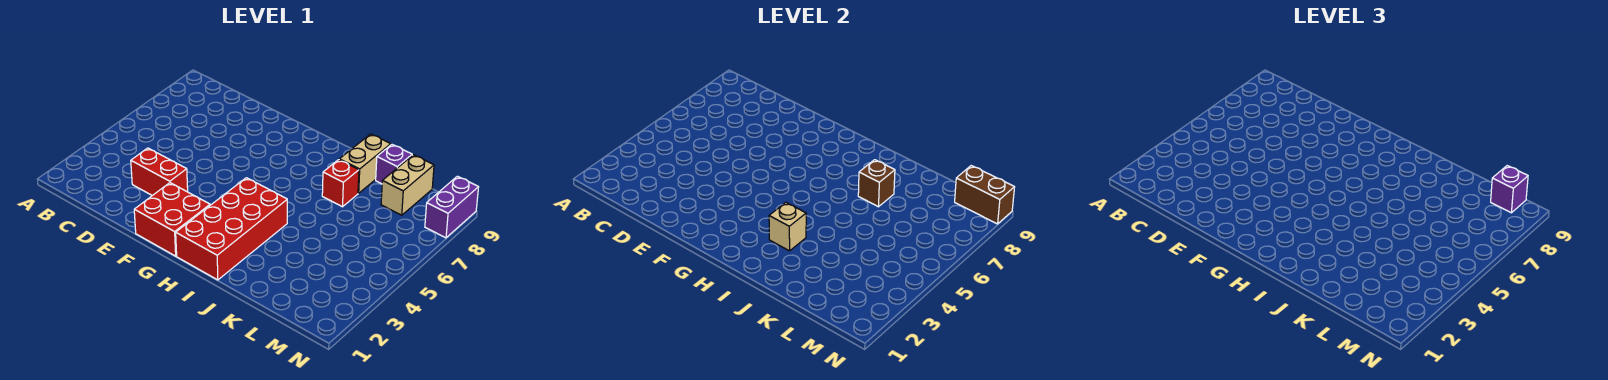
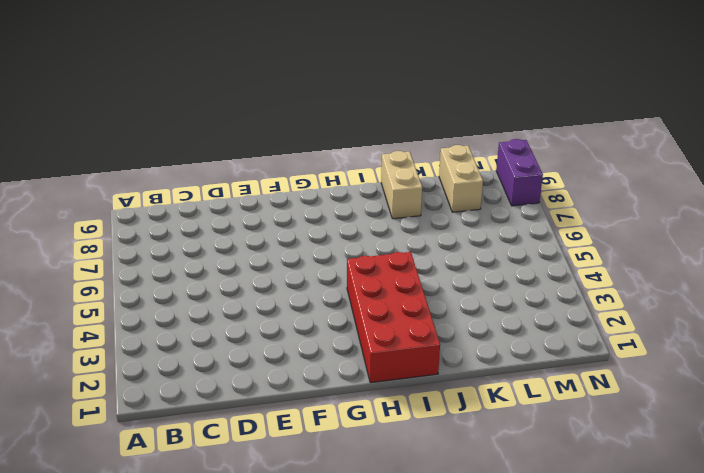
none -> red brick D3:E3 level 1
none -> red brick F1:G2 level 1
none -> red brick J7 level 1

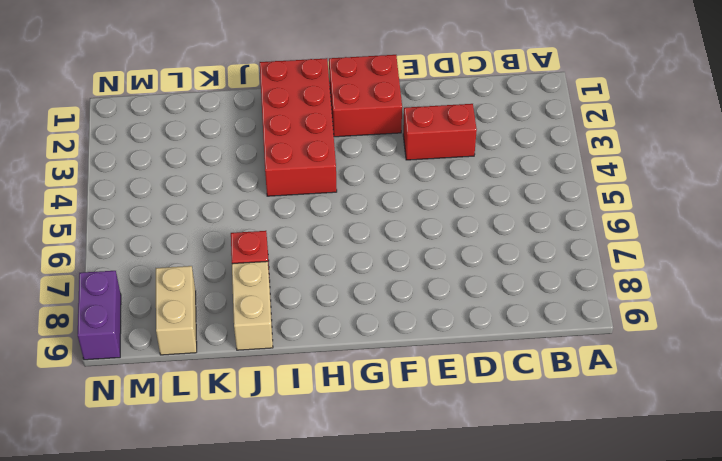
none -> purple brick K9 level 1
none -> tan brick I3 level 2
none -> brown brick J7 level 2

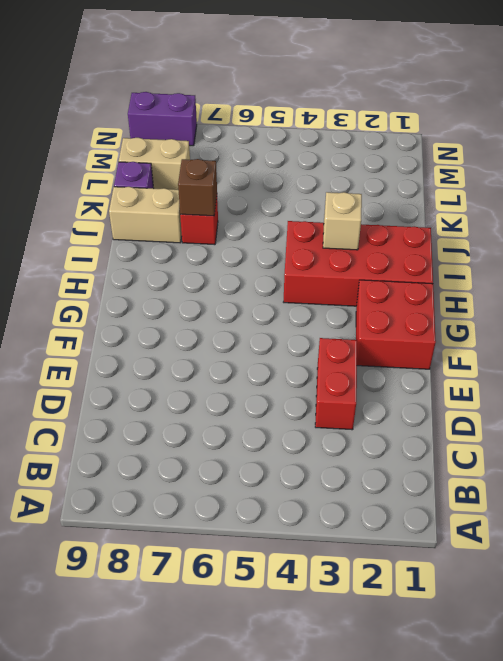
none -> brown brick M9:N9 level 2
none -> purple brick M9 level 3

